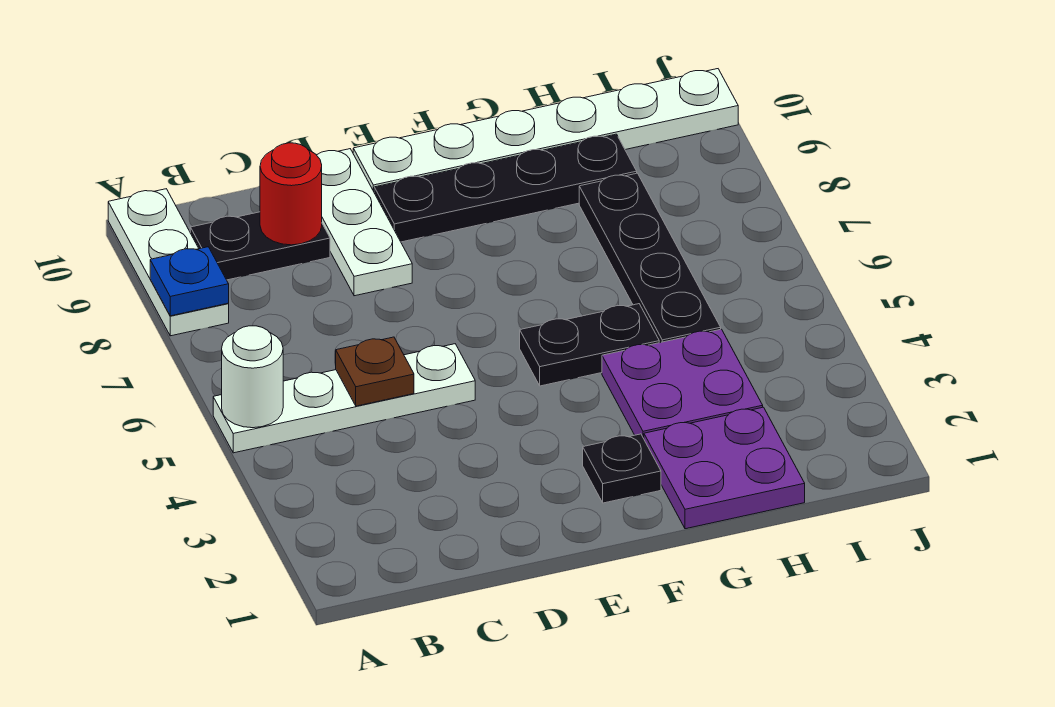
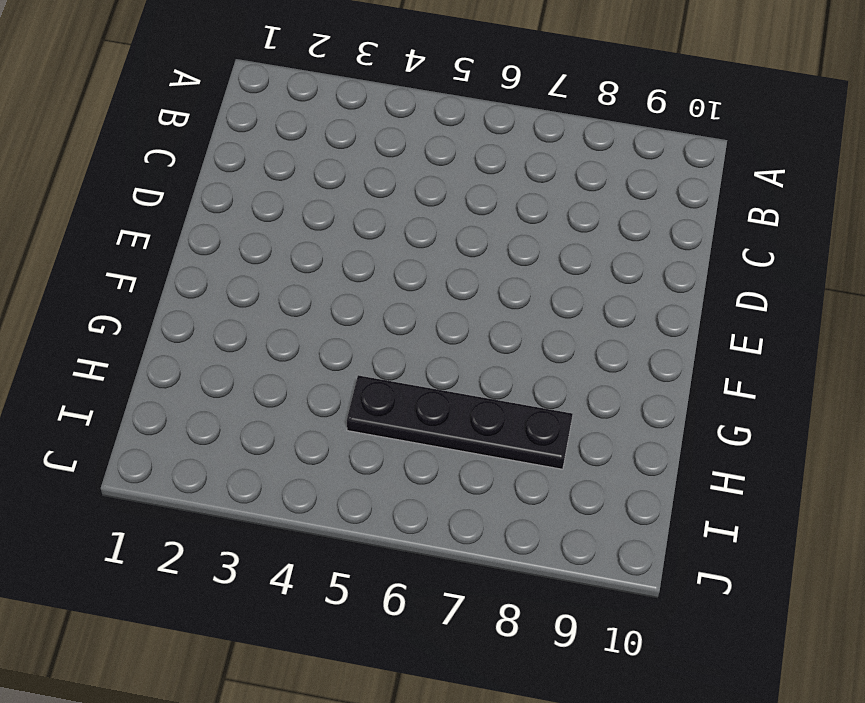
none -> white plate A5:D5 level 1
none -> white plate A8:A10 level 1
none -> black plate B9:C9 level 1

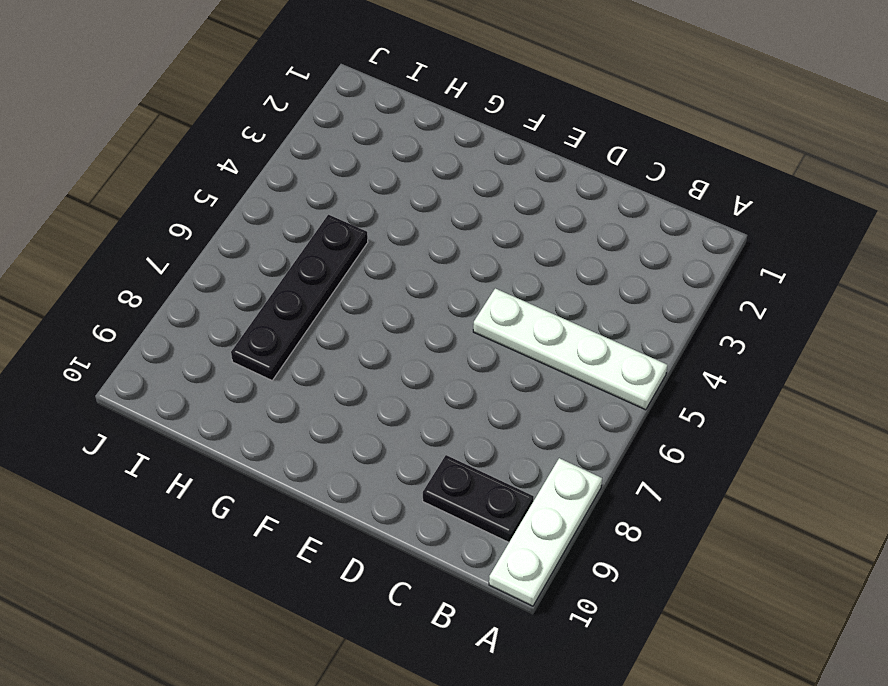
none -> white plate D8:D10 level 1
none -> black plate E9:H9 level 1
none -> white plate E10:J10 level 1

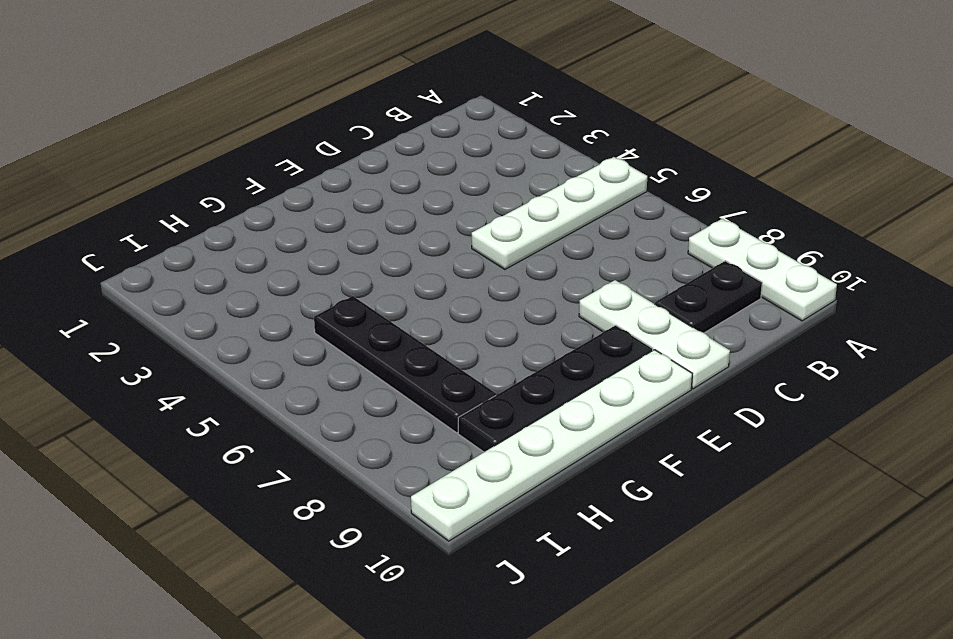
none -> black plate F2 level 1
none -> black plate F5:G5 level 1
none -> purple plate G1:H2 level 1

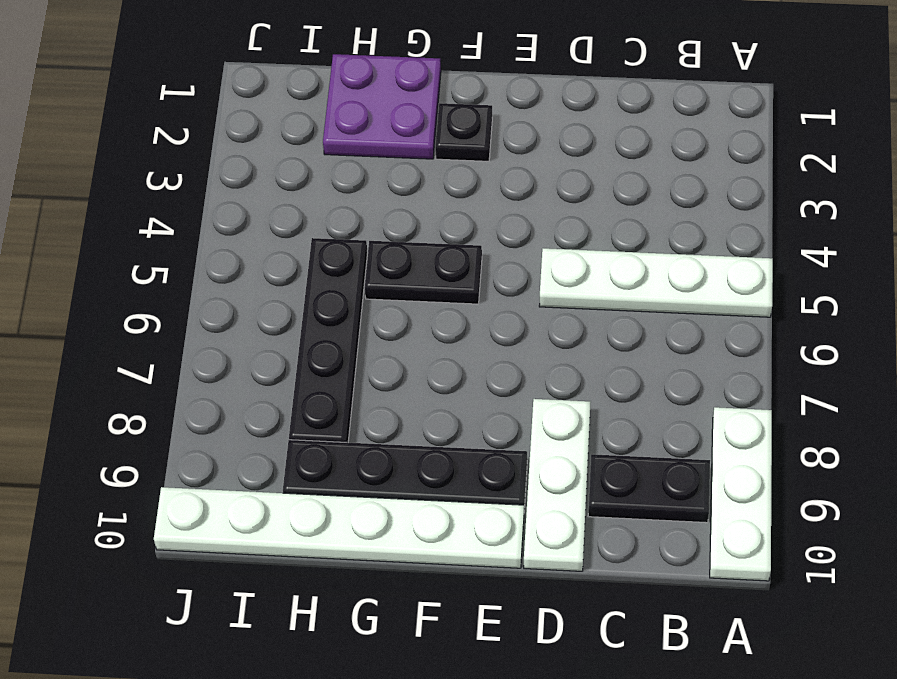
none -> purple plate G3:H4 level 1
none -> white round brick A5 level 2
none -> blue plate A8 level 2

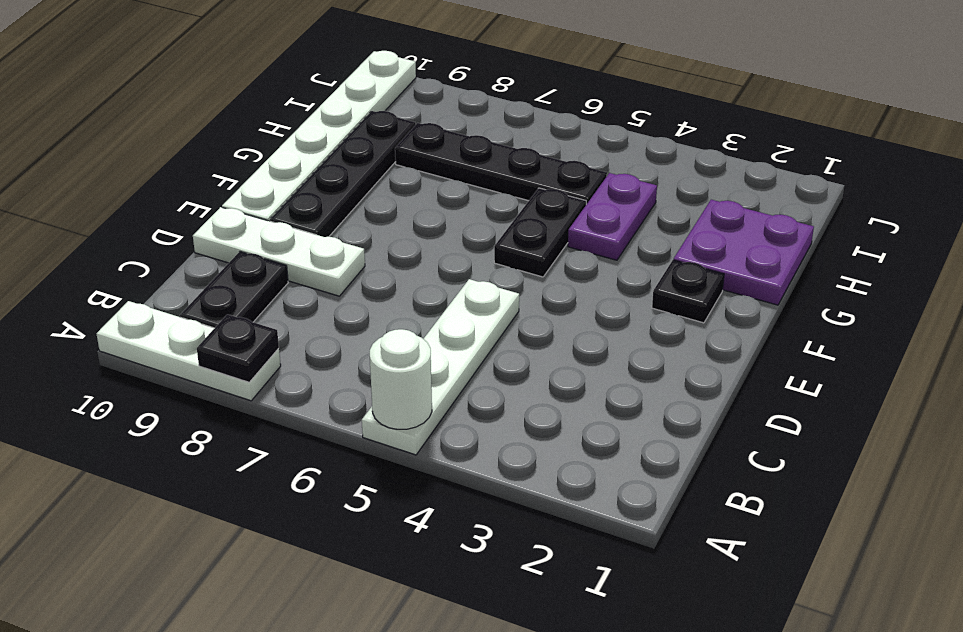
black plate A8 level 2 -> blue plate A8 level 2
purple plate G4:H4 level 1 -> purple plate G3:H4 level 1
none -> brown plate C5 level 2
none -> red round brick C9 level 2

